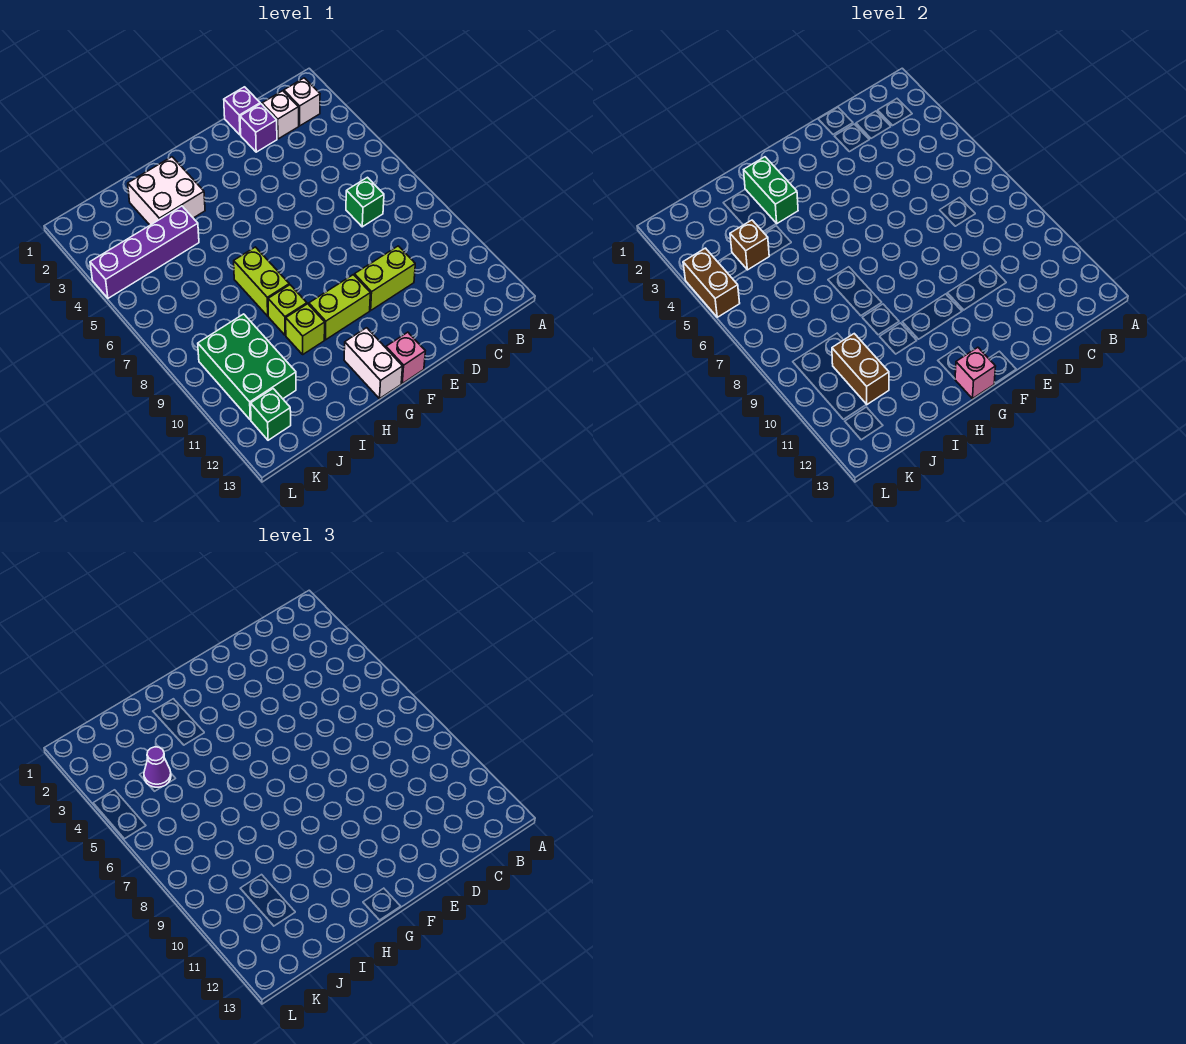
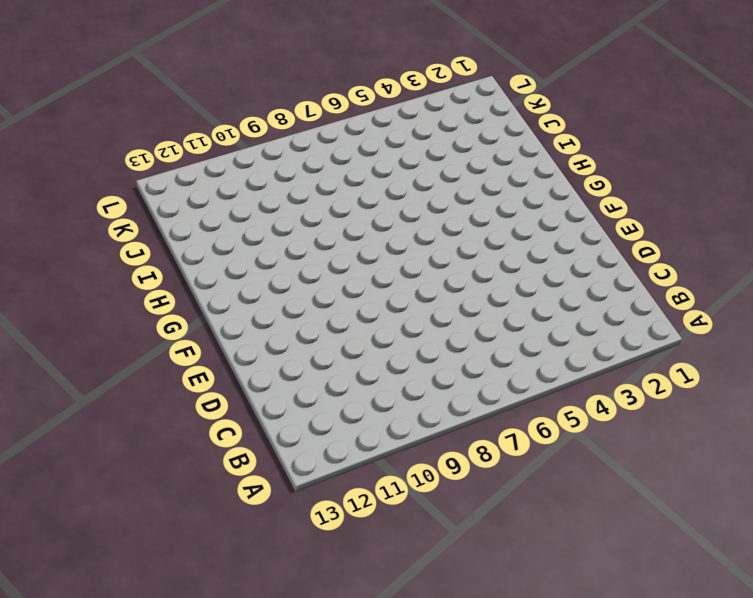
none -> white brick B2 level 1
none -> white brick C2 level 1
none -> green brick C7 level 1

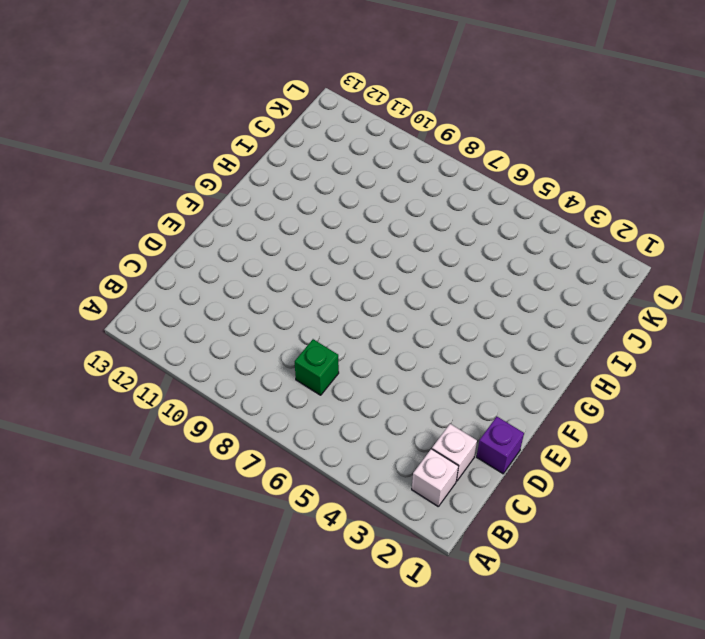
none -> purple brick D2 level 1
none -> lime brick D10:E10 level 1
none -> lime brick F10:G10 level 1

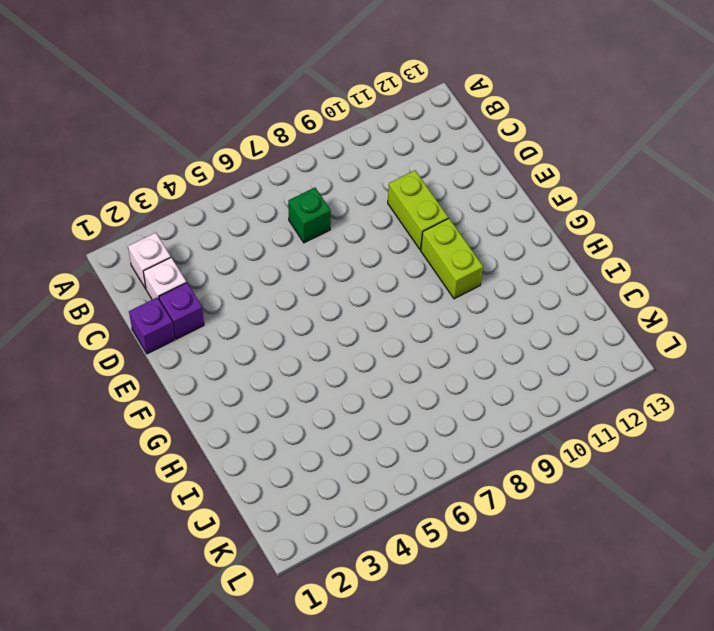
none -> pink brick F13 level 1
none -> white brick G12:G13 level 1
none -> white brick H2:I3 level 1

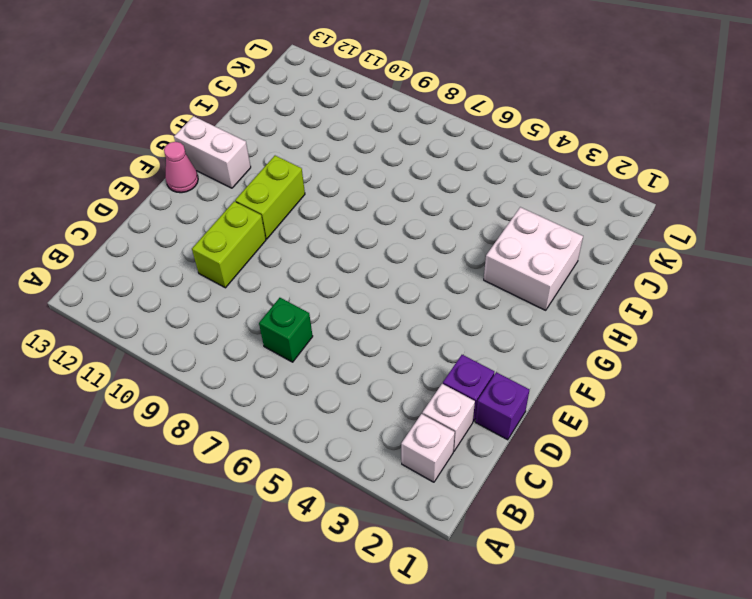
pink cone F13 level 1 -> pink brick F13 level 1
none -> lime brick H7:H8 level 1
none -> lime brick H9 level 1
none -> lime brick H10 level 1

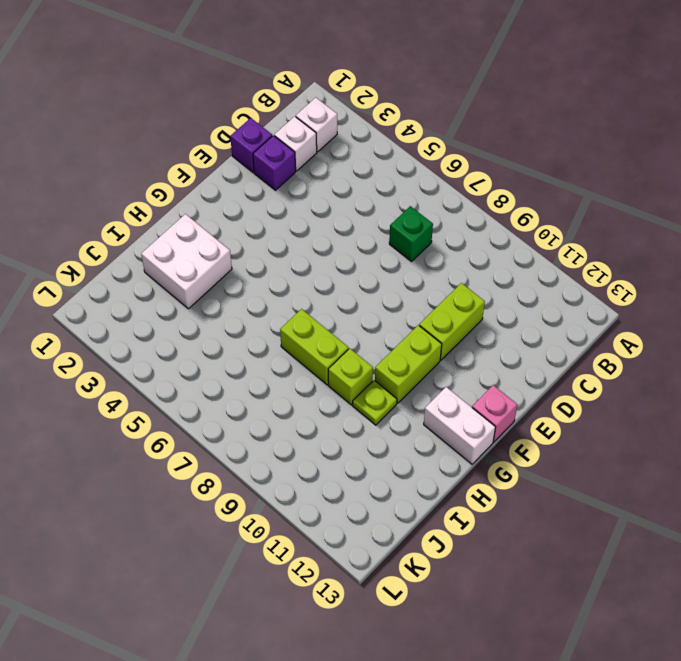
lime plate H10 level 1 -> lime brick H10 level 1
none -> purple brick I4:L4 level 1
none -> green brick J9:K11 level 1
none -> green brick K12 level 1

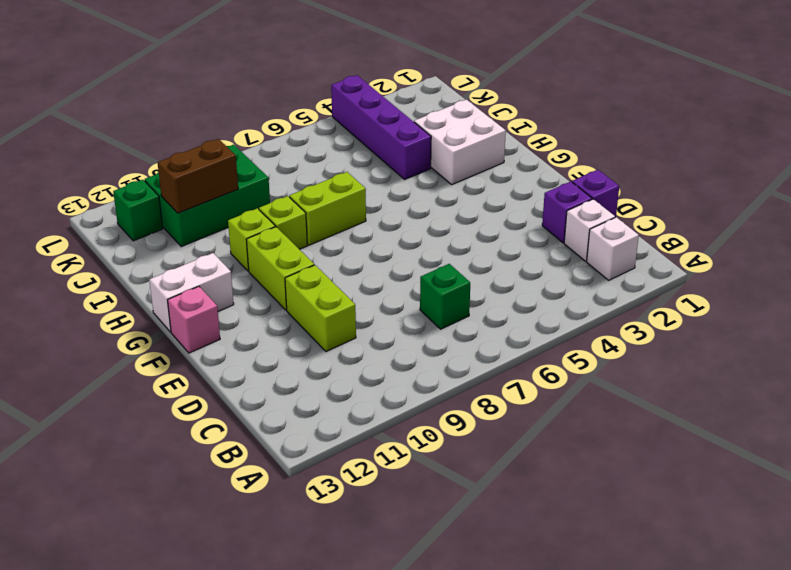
none -> pink brick G13 level 2
none -> green brick H2:H3 level 2
none -> brown brick J4 level 2

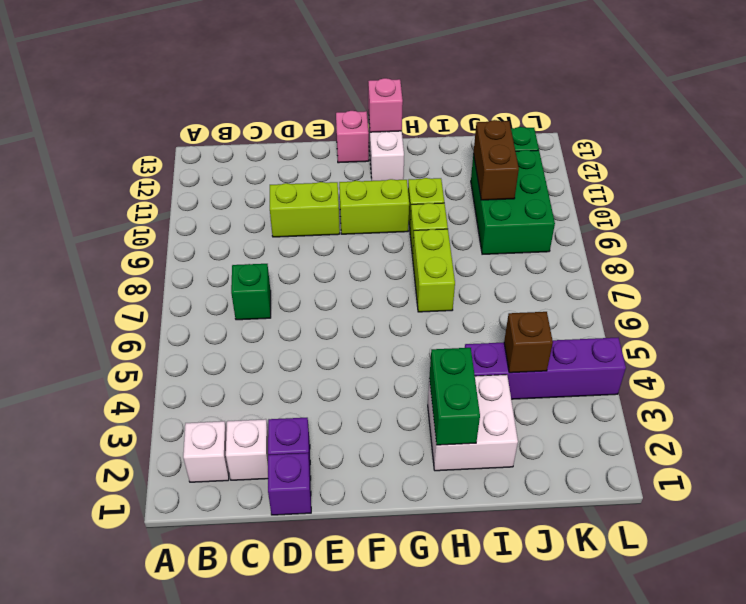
none -> brown brick L4:L5 level 2
none -> purple cone J4 level 3

